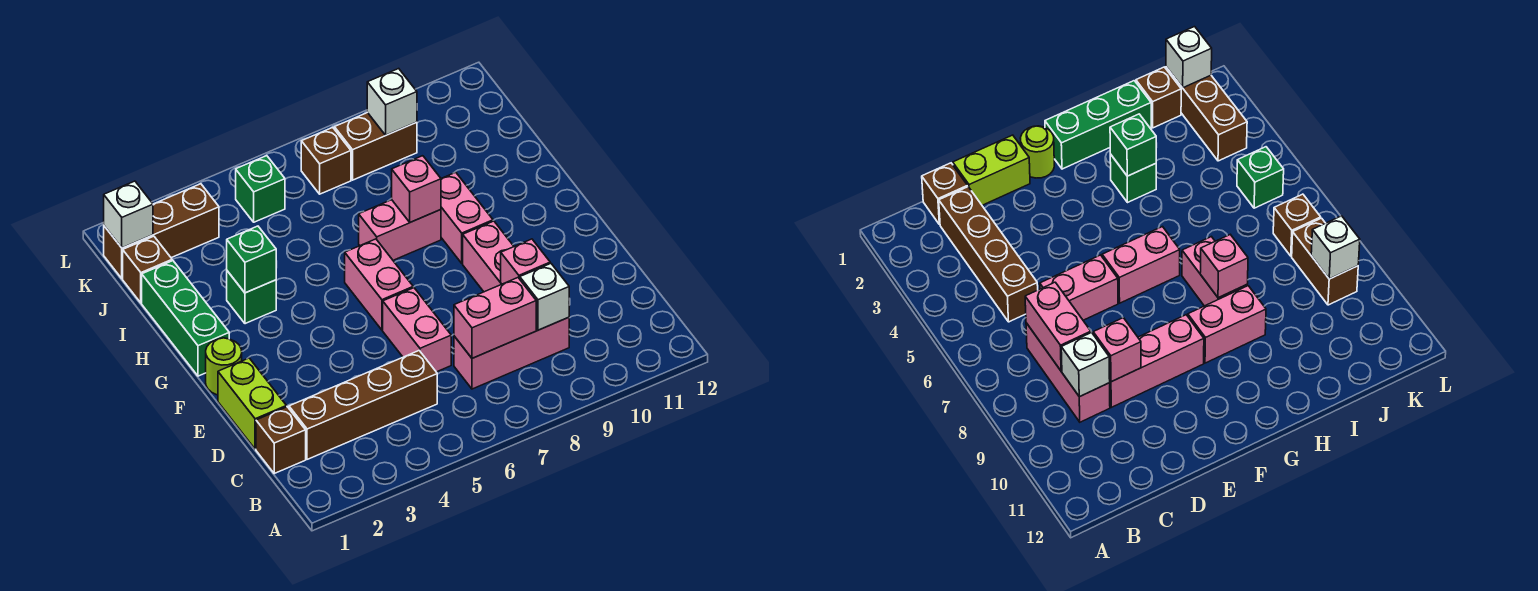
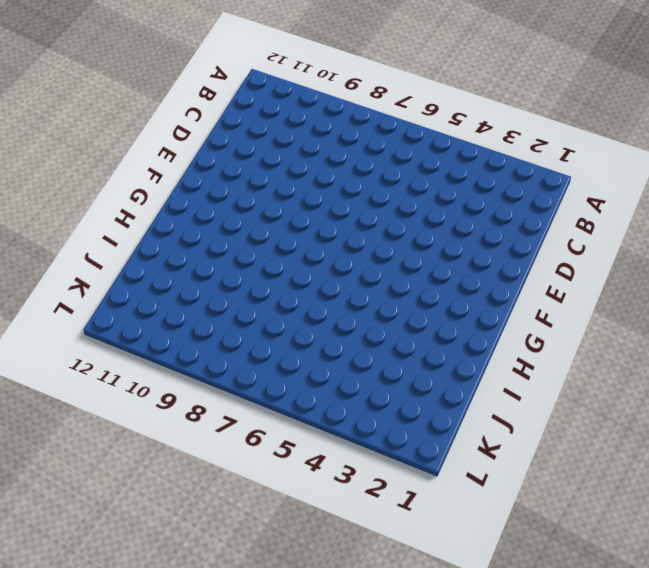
none -> brown brick C1 level 1
none -> brown brick C2:C5 level 1
none -> pink brick C7:C9 level 1

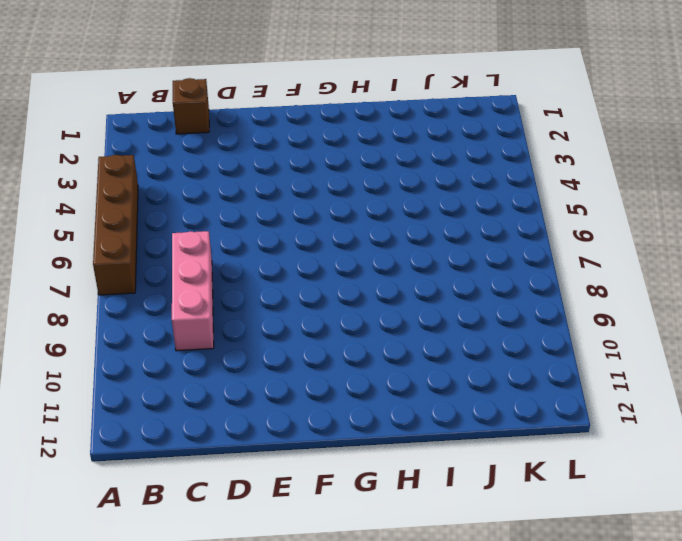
brown brick A4:A7 level 1 -> brown brick C2:C5 level 1
none -> lime brick D1:E1 level 1
none -> pink brick D6:E6 level 1
none -> pink brick D9:F9 level 1

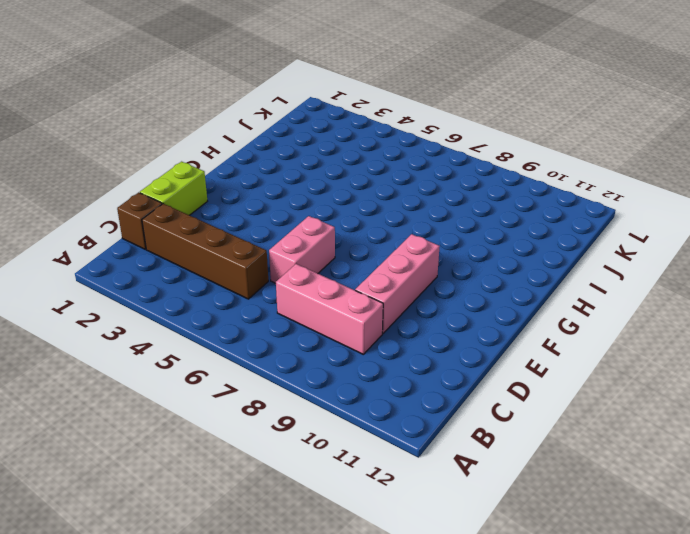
none -> lime round brick F1 level 1
none -> pink brick F6:G6 level 1
none -> green brick G1:I1 level 1

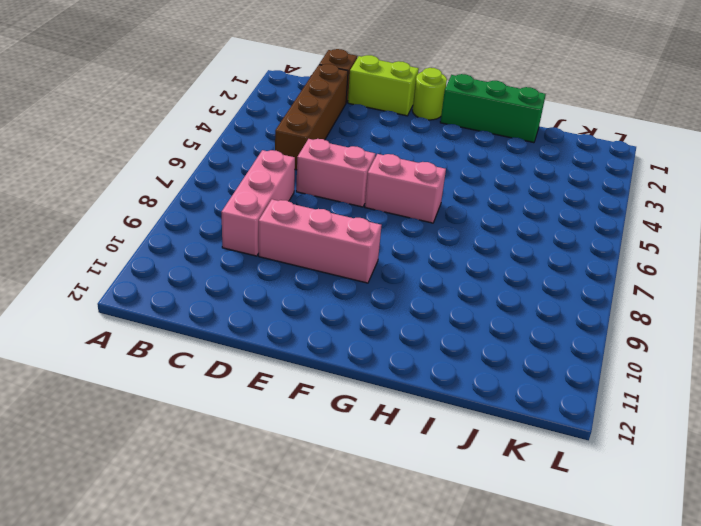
none -> pink brick G9:H9 level 1
none -> green brick H3 level 1
none -> pink brick H7:H8 level 1

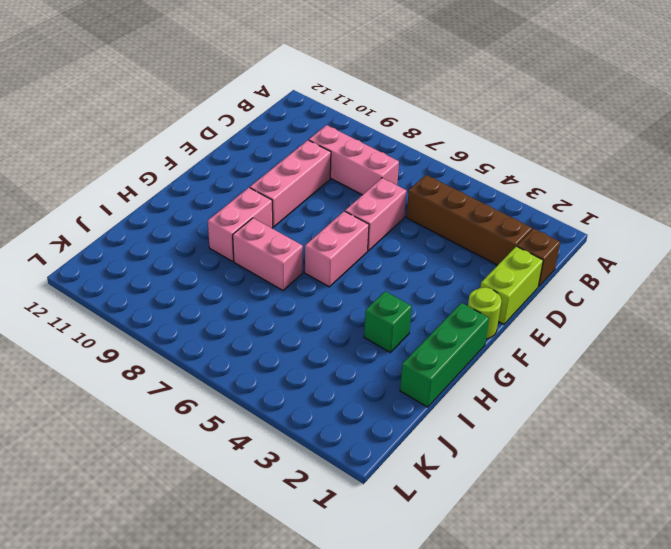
none -> brown brick J1 level 1
none -> brown brick K1:K3 level 1
none -> green brick K5 level 1

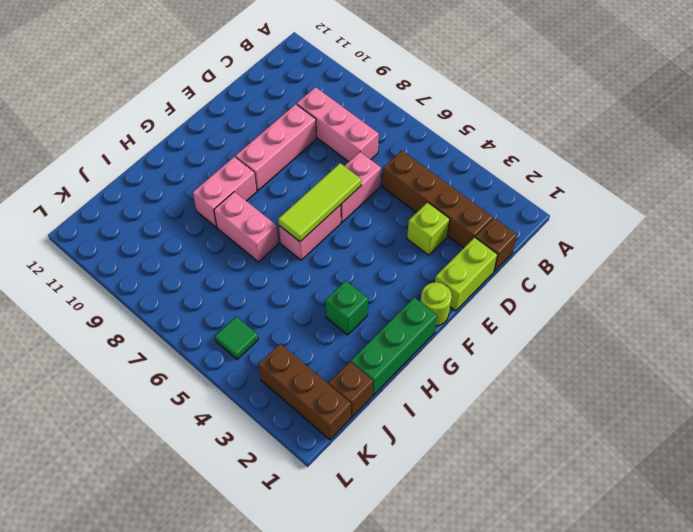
lime brick D3 level 1 -> none
lime tile E6:G6 level 2 -> none
green tile K5 level 1 -> green brick K5 level 1
none -> brown brick K7 level 1
none -> brown brick K8:K9 level 1
none -> pink brick C7:C8 level 2

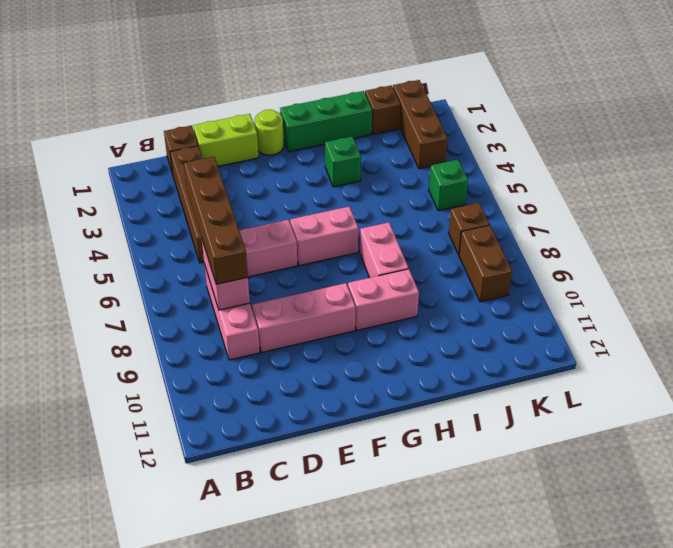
brown brick C5:C8 level 3 -> none
none -> white brick C9 level 2
none -> pink brick D9 level 2
none -> green brick H3 level 2

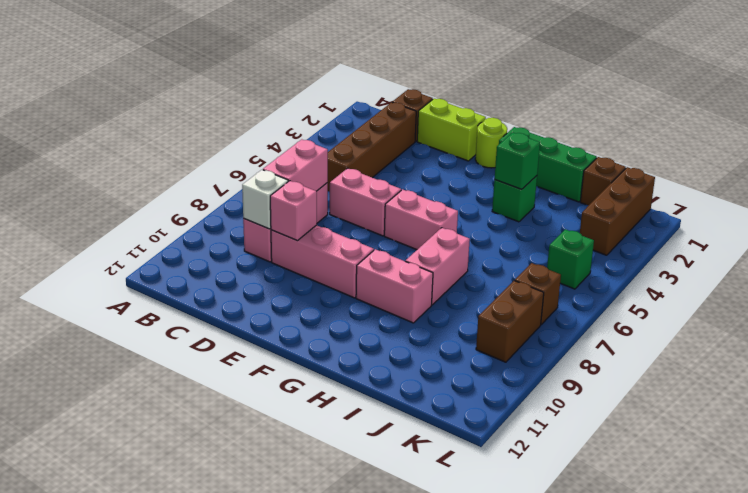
none -> pink brick H8 level 2
none -> white brick K1 level 2
none -> white brick K9 level 2

